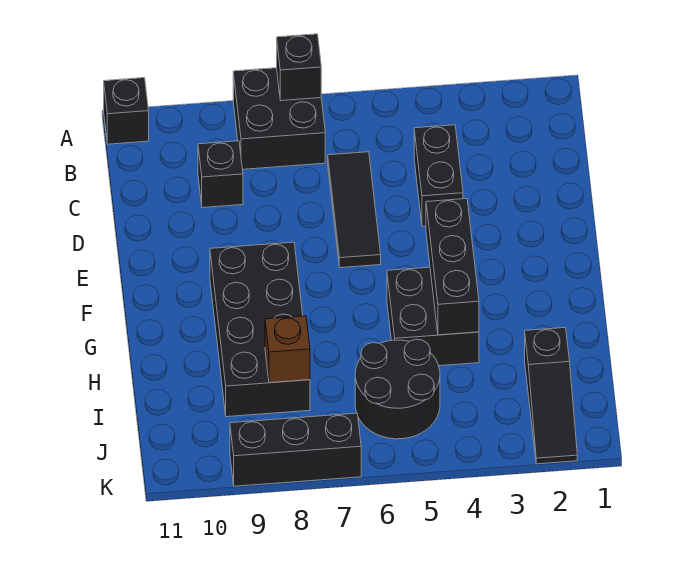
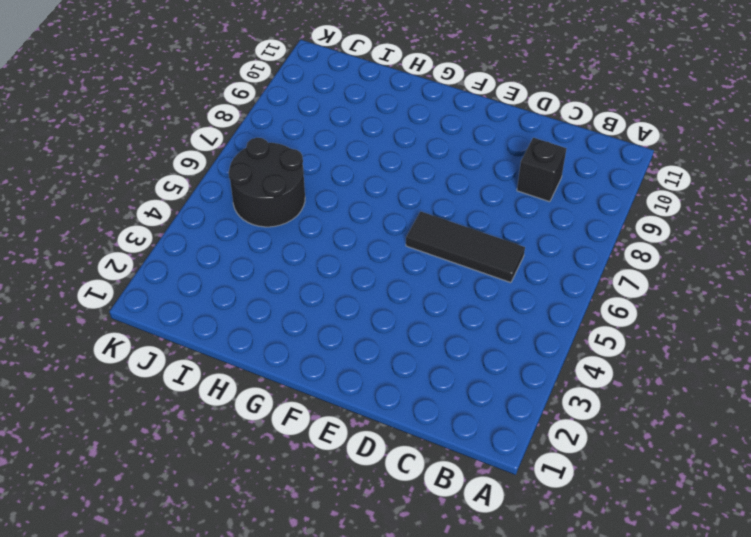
none -> black brick A7:B8 level 1
none -> black brick A11 level 1
none -> black brick C4:D4 level 1

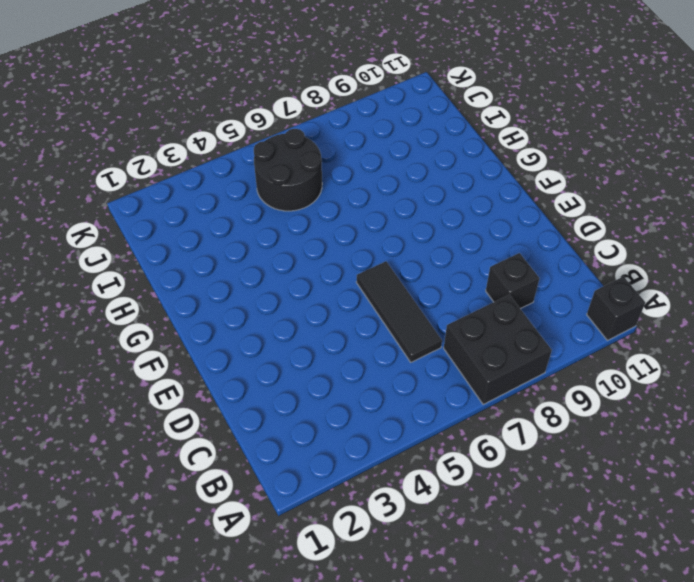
none -> black brick C4:D4 level 1
none -> black brick F8:I9 level 1
none -> black brick G4:H5 level 1

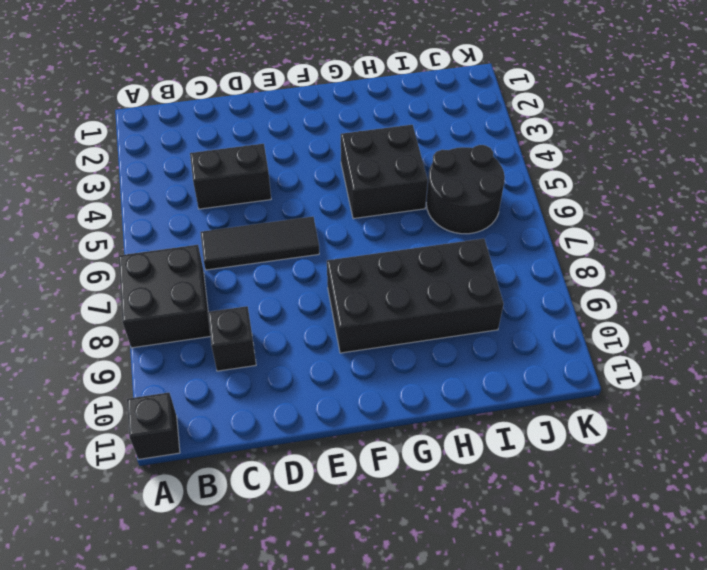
none -> black slope I2:K2 level 1 top I
none -> black brick K7:K9 level 1
none -> black brick A7 level 2

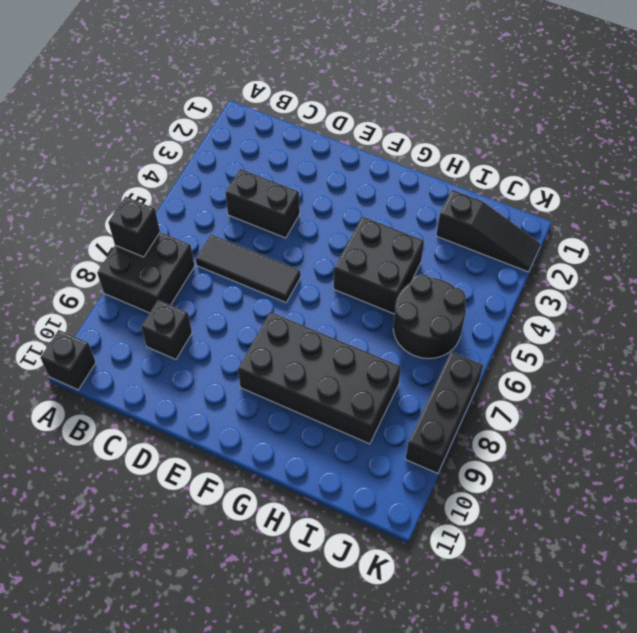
none -> black brick F4:H4 level 2
none -> brown brick I8 level 2

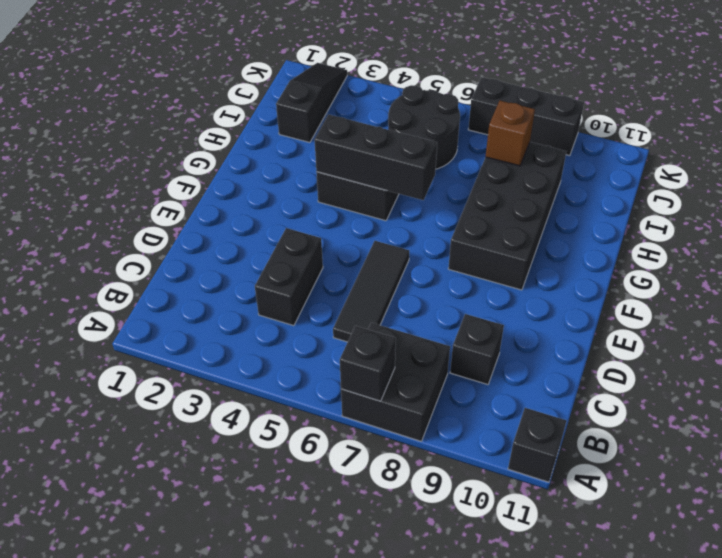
black brick G4:G6 level 2 -> black brick F4:H4 level 2

